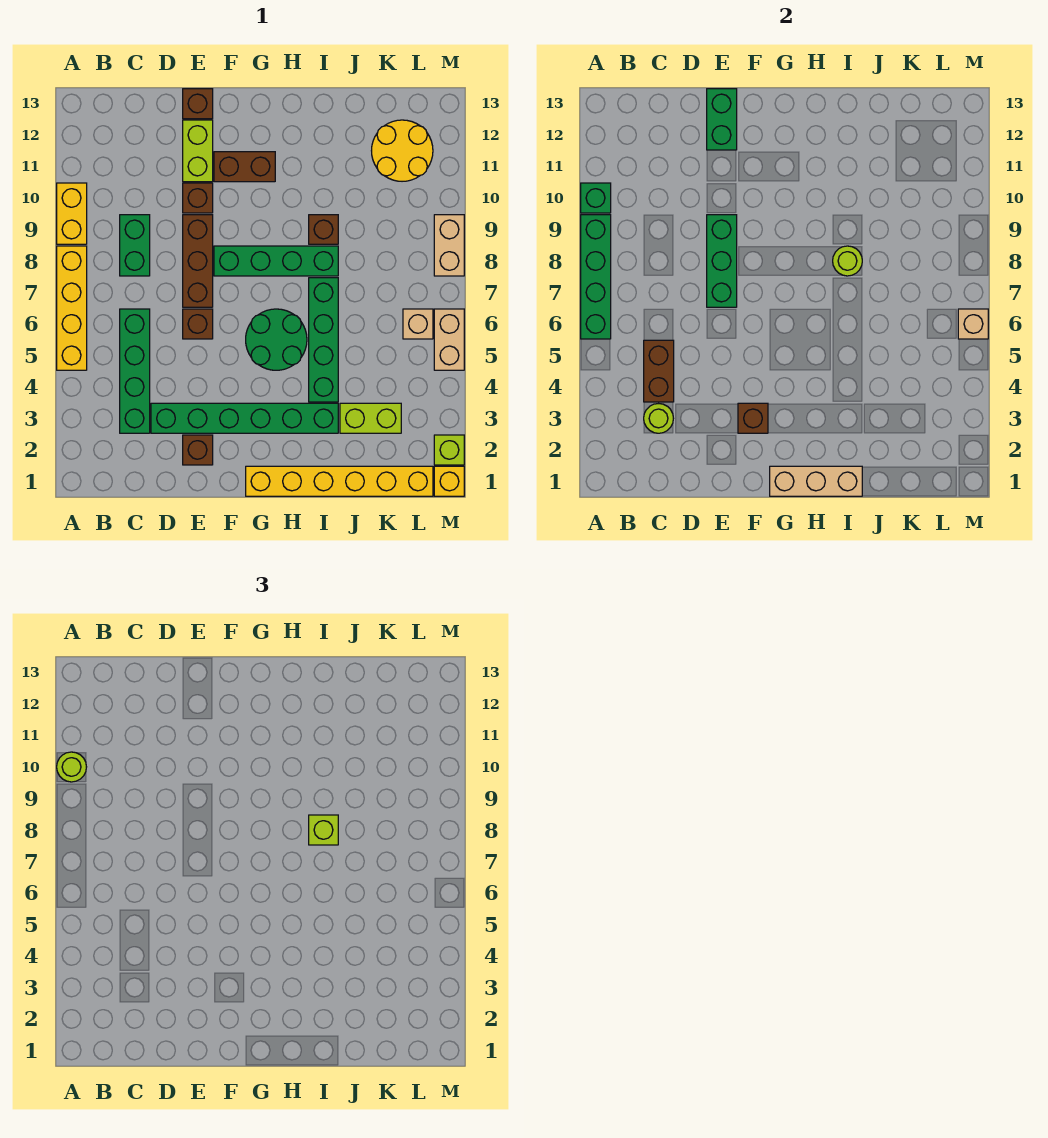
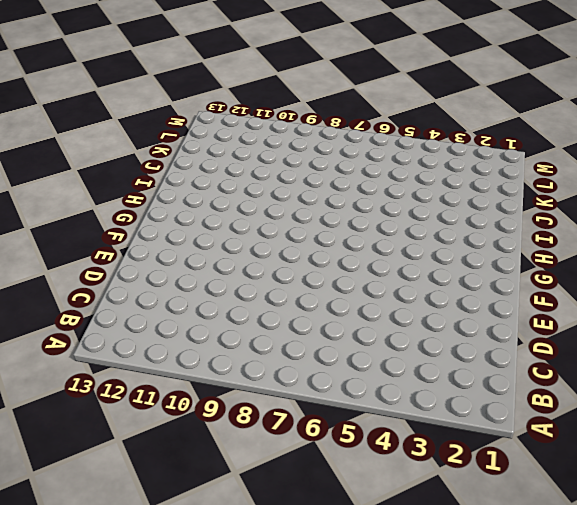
none -> yellow brick A5:A8 level 1
none -> yellow brick A9:A10 level 1
none -> green brick C3:C6 level 1
none -> green brick C8:C9 level 1

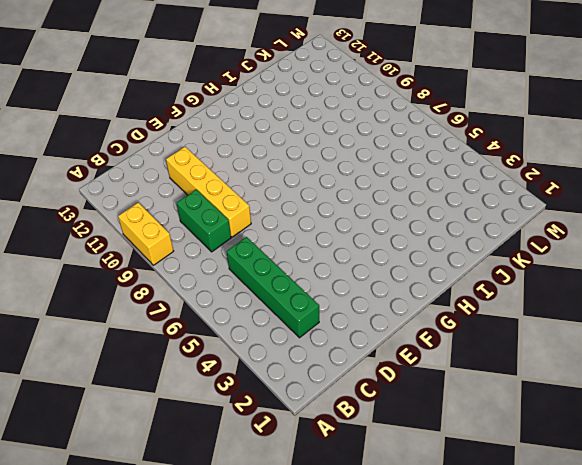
yellow brick D8:D11 level 1 -> yellow brick A5:A8 level 1
none -> green brick D3:I3 level 1
none -> brown brick E2 level 1
none -> brown brick E6 level 1
none -> brown brick E7:E9 level 1

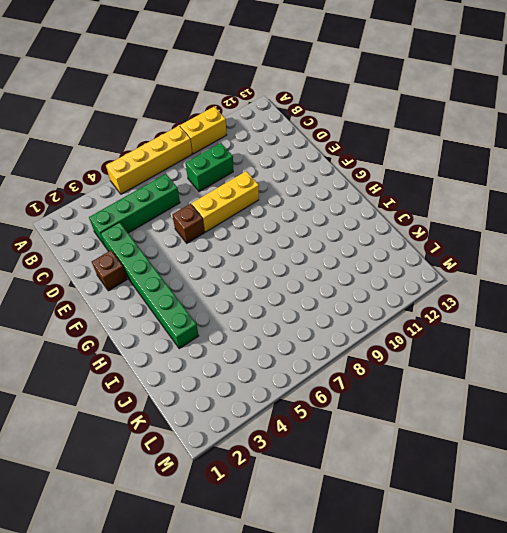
yellow brick E7:E9 level 1 -> brown brick E7:E9 level 1
none -> brown brick E10 level 1
none -> lime brick E11:E12 level 1
none -> brown brick E13 level 1
none -> green brick F8:I8 level 1

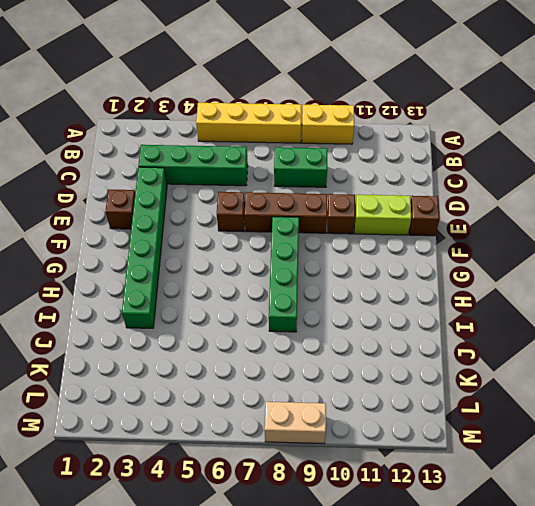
none -> brown brick F11:G11 level 1
none -> yellow brick G1:L1 level 1
none -> green round brick G5:H6 level 1
none -> green brick I4:I7 level 1

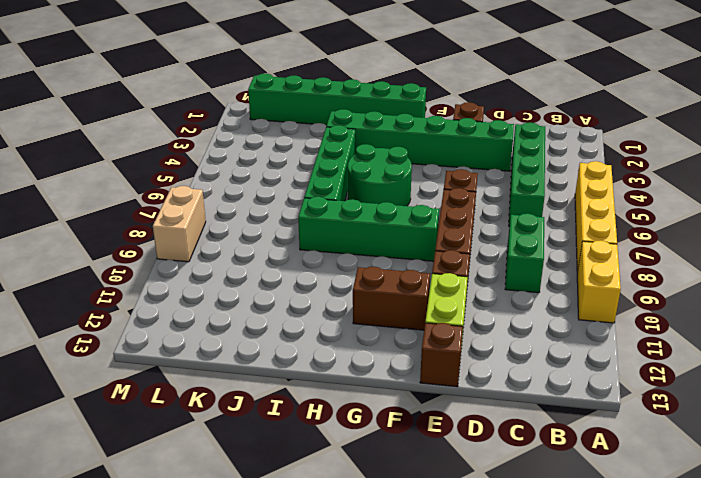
green brick G1:L1 level 1 -> yellow brick G1:L1 level 1
none -> brown brick I9 level 1
none -> lime brick J3:K3 level 1
none -> yellow round brick K11:L12 level 1
none -> tan brick L6 level 1

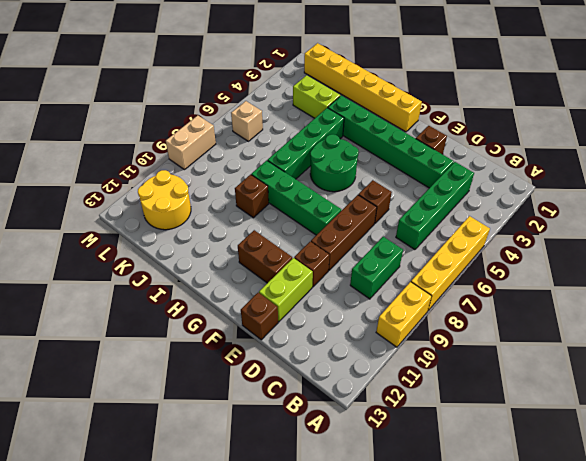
none -> yellow brick M1 level 1
none -> lime brick M2 level 1
none -> tan brick M5:M6 level 1
none -> green brick A6:A9 level 2

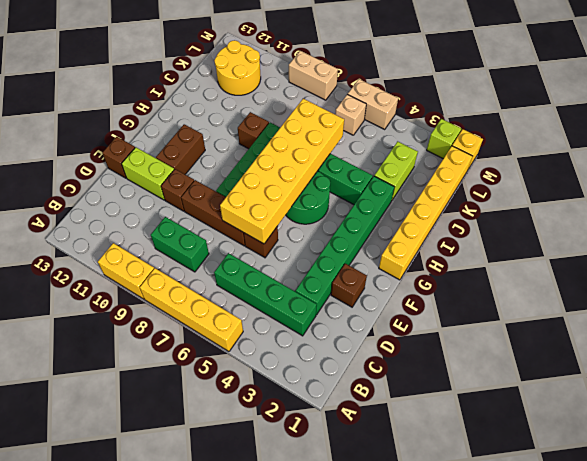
yellow brick E6:J7 level 2 -> green brick E7:E9 level 2
none -> green brick A6:A9 level 2
none -> green brick A10 level 2
none -> lime round brick C3 level 2
none -> brown brick C4:C5 level 2

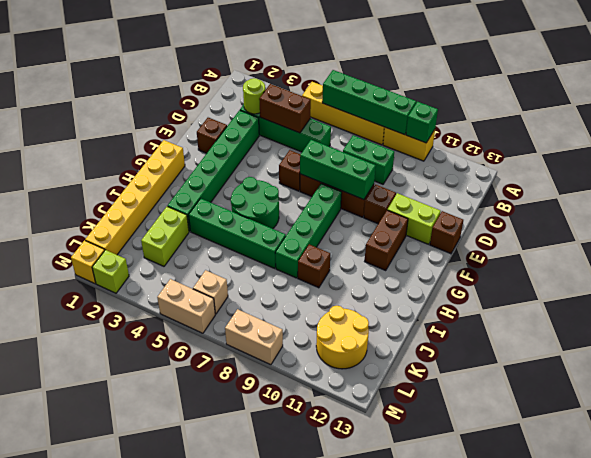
none -> green brick E12:E13 level 2
none -> brown brick F3 level 2
none -> tan brick G1:I1 level 2
none -> lime round brick I8 level 2

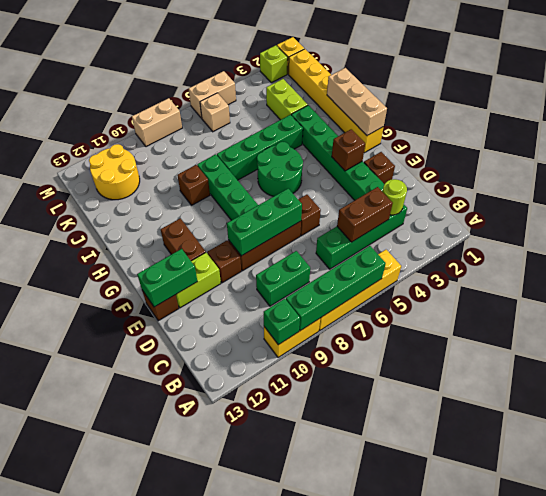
none -> lime round brick I8 level 2
none -> tan brick M6 level 2
none -> lime round brick A10 level 3
none -> lime brick I8 level 3

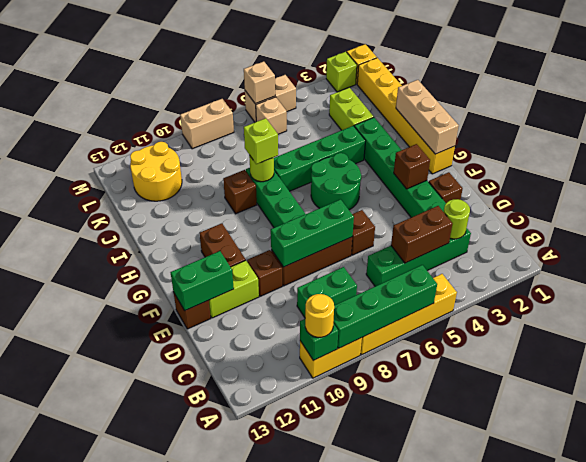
yellow round brick A10 level 3 -> lime round brick A10 level 3

